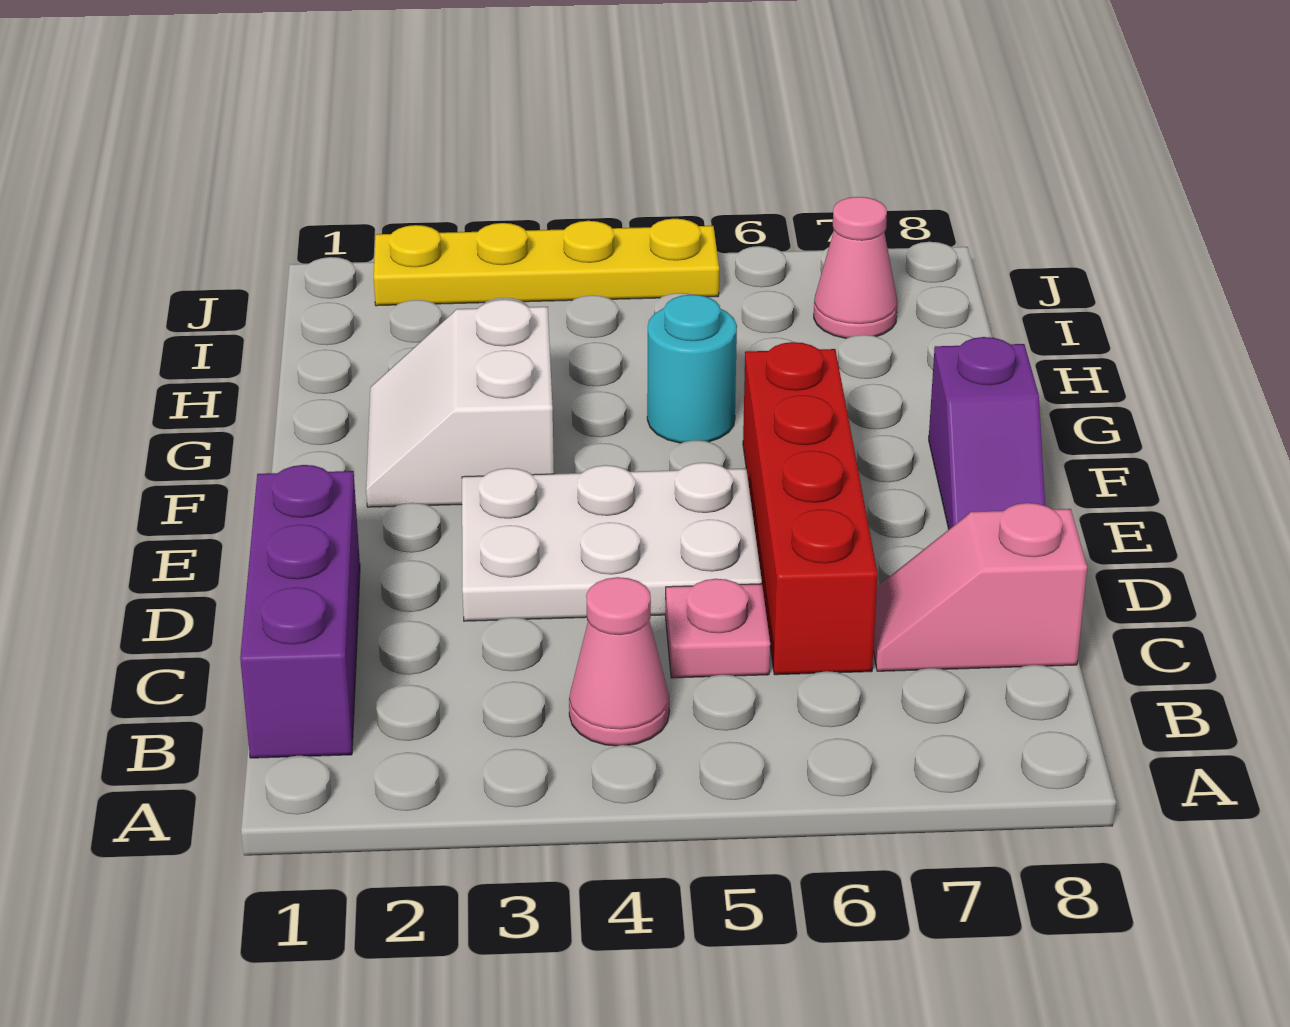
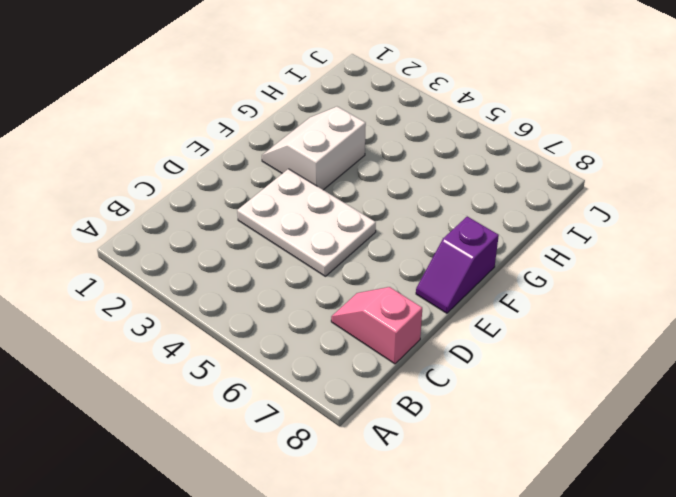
none -> purple brick B1:D1 level 1
none -> pink cone B4 level 1

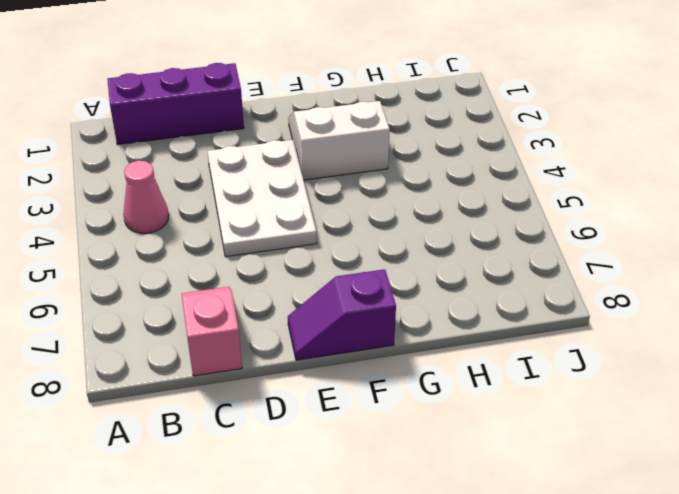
none -> pink plate C5 level 1
none -> red brick C6:F6 level 1

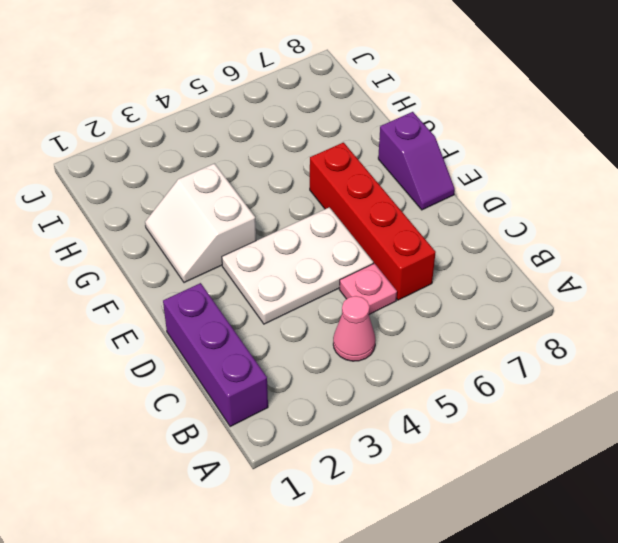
none -> pink slope C7:C8 level 1 top 8
none -> cyan round brick G5 level 1

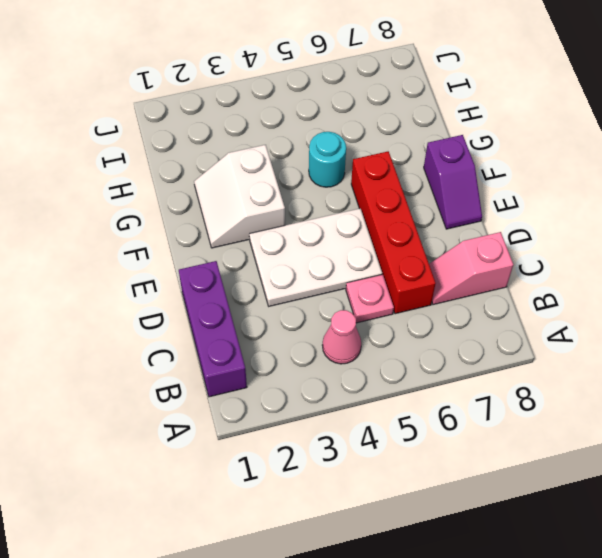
none -> pink cone I7 level 1
none -> yellow plate J2:J5 level 1

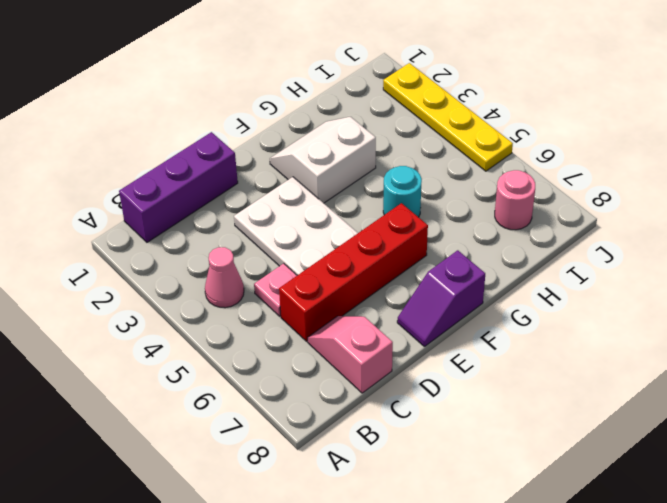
pink round brick I7 level 1 -> pink cone I7 level 1

